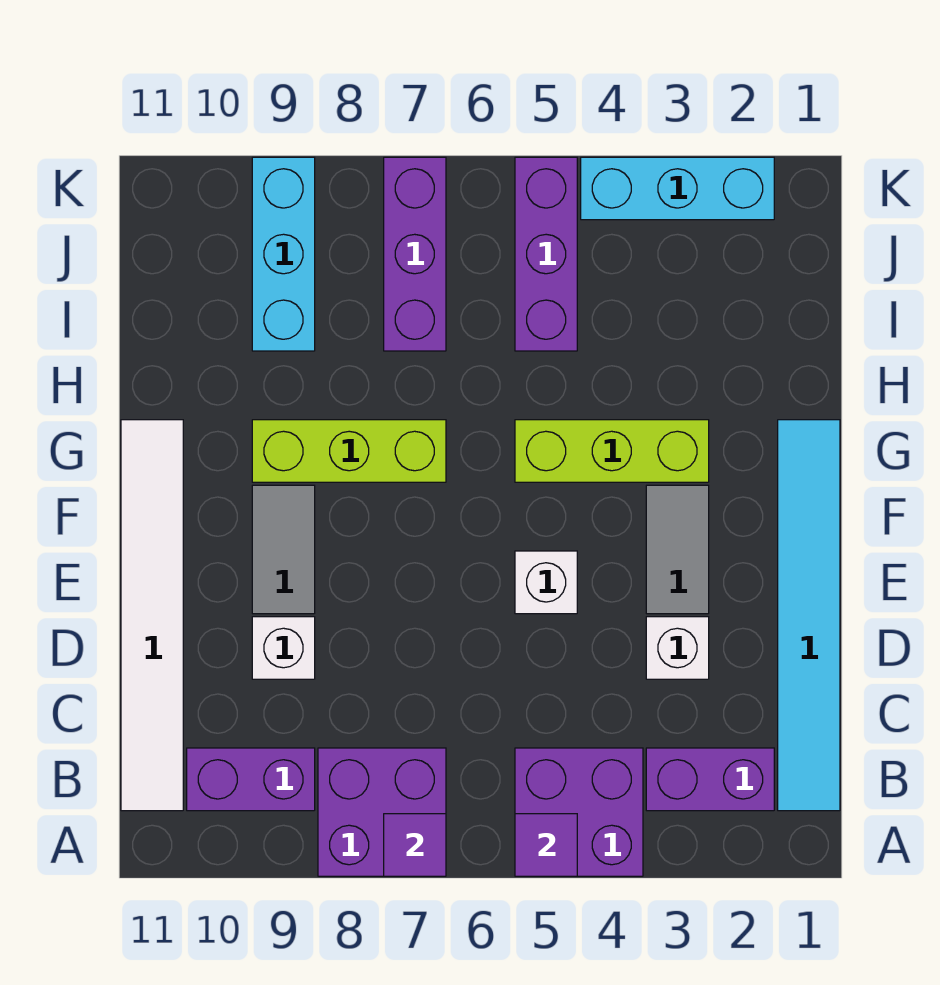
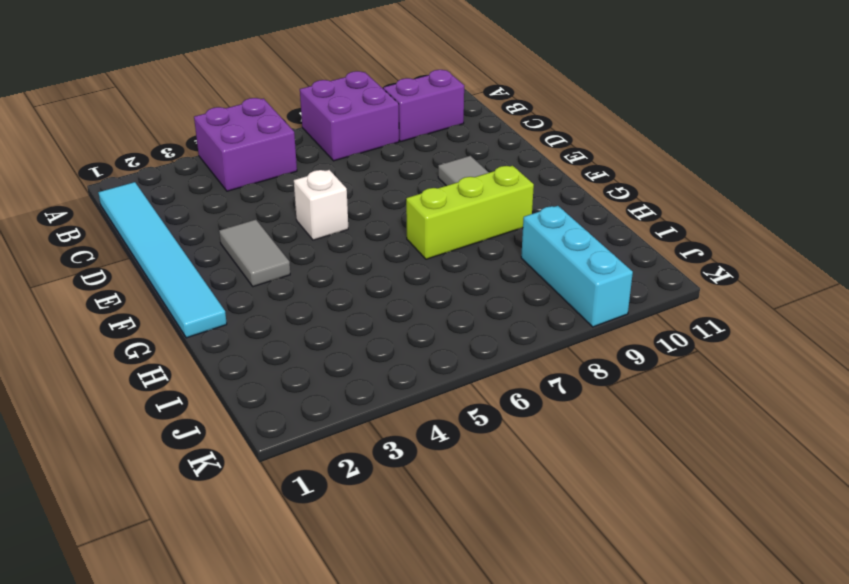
none -> purple brick B2:B3 level 1
none -> white tile B11:G11 level 1
none -> white brick D3 level 1

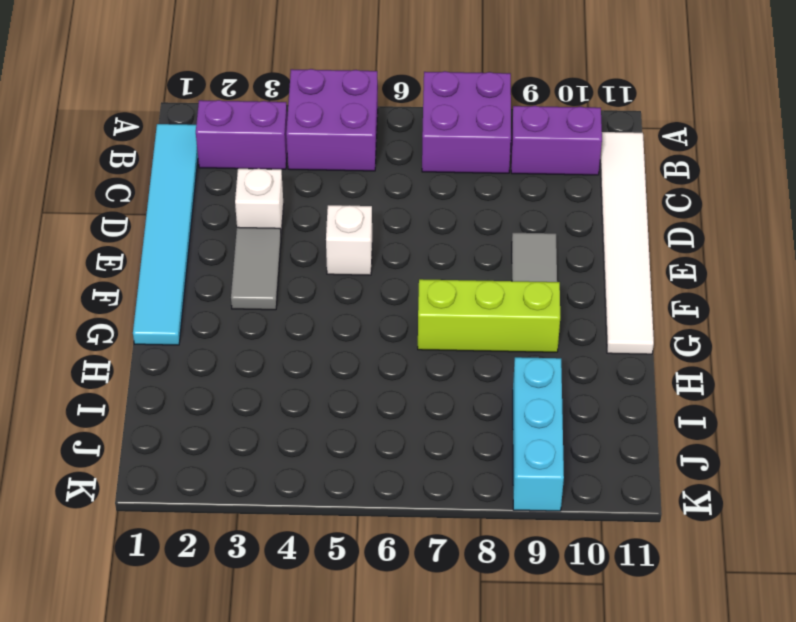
none -> white brick D9 level 1
none -> lime brick G3:G5 level 1
none -> purple brick I5:K5 level 1

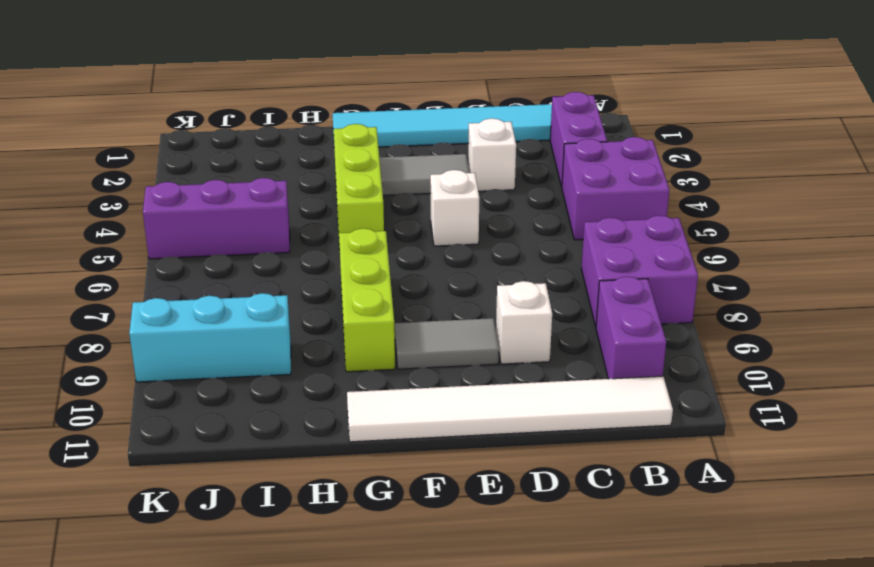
none -> purple brick I7:K7 level 1
none -> cyan brick K2:K4 level 1
none -> purple tile A5 level 2

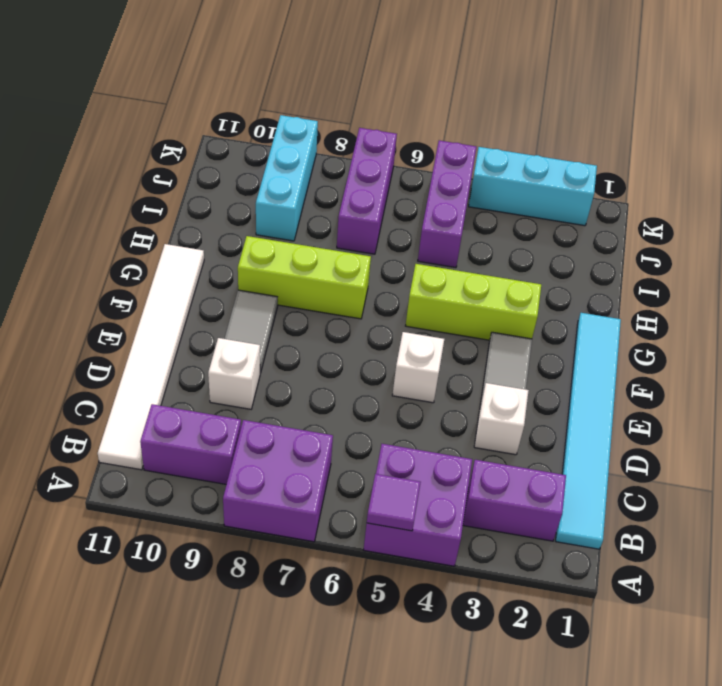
none -> purple tile A7 level 2

